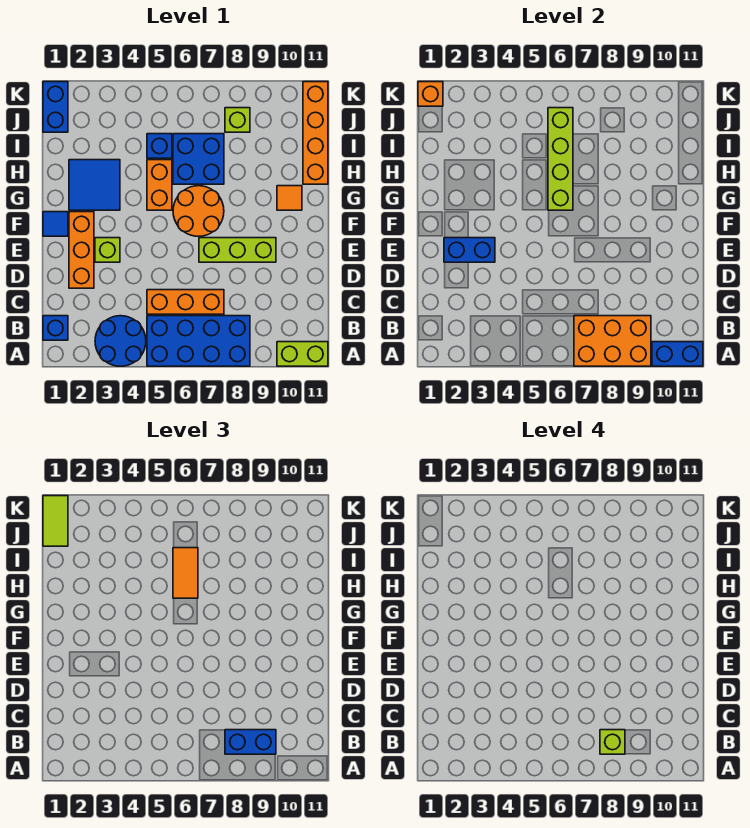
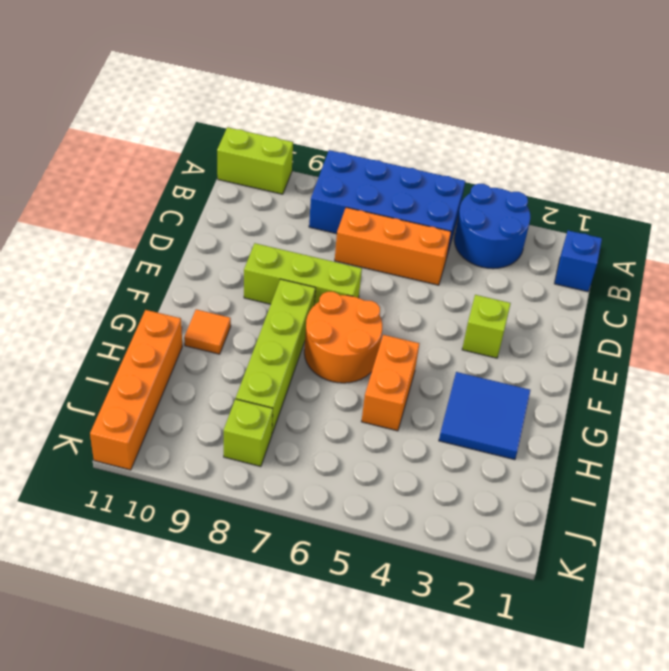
lime brick F8:I8 level 1 -> lime brick G6:J6 level 2
none -> orange brick D2:F2 level 1
none -> blue tile F1 level 1
none -> blue brick H6:I7 level 1

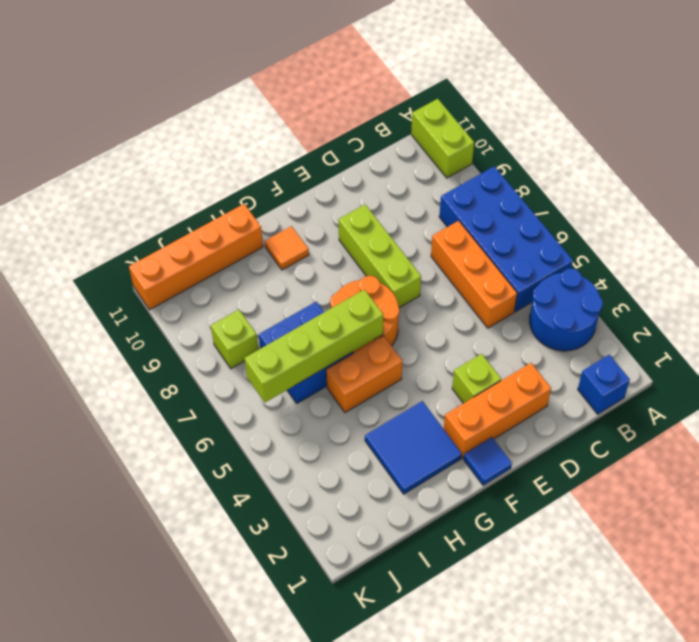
none -> blue brick I5 level 1
none -> blue brick J1:K1 level 1
none -> orange brick A7:B9 level 2

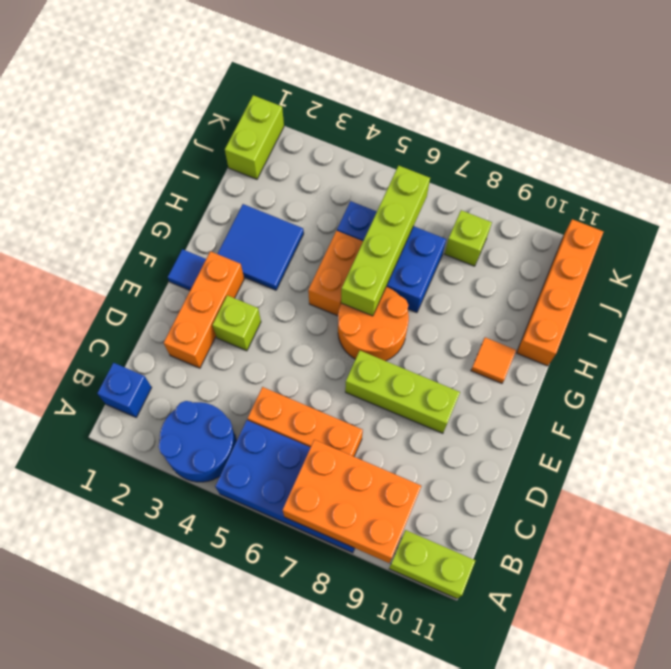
lime brick J1:K1 level 1 -> blue brick J1:K1 level 1
none -> blue brick A10:A11 level 2
none -> blue brick E2:E3 level 2
none -> orange brick K1 level 2

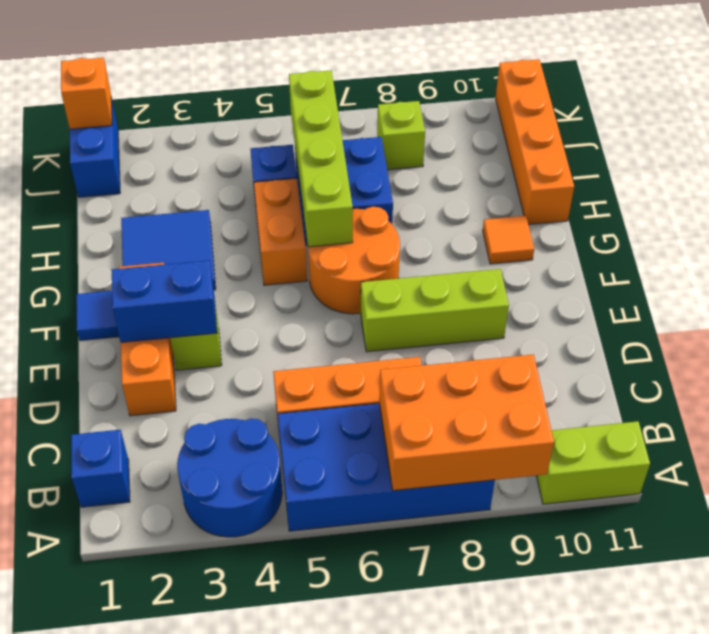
none -> blue brick A10:A11 level 2
none -> blue brick B8:B9 level 3
none -> orange tile H6:I6 level 3

